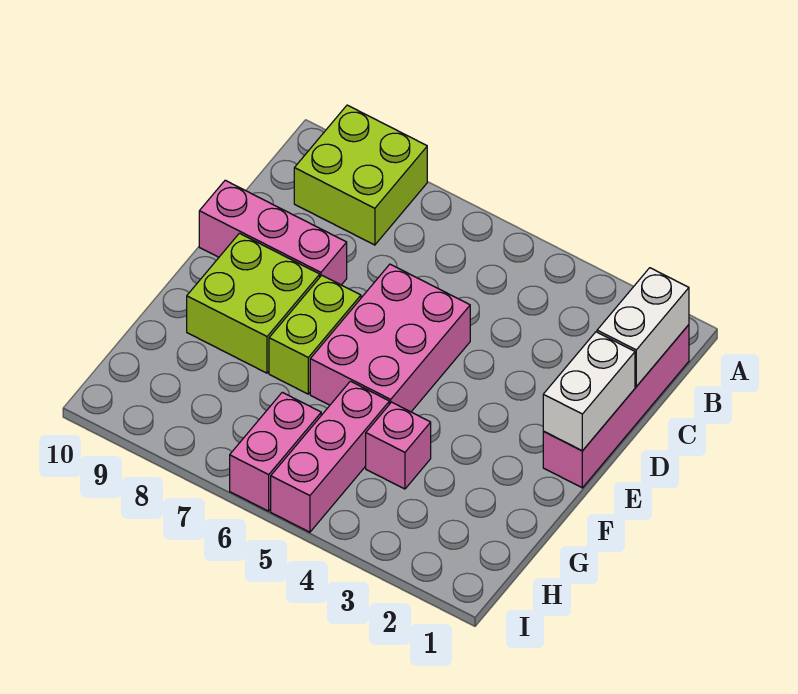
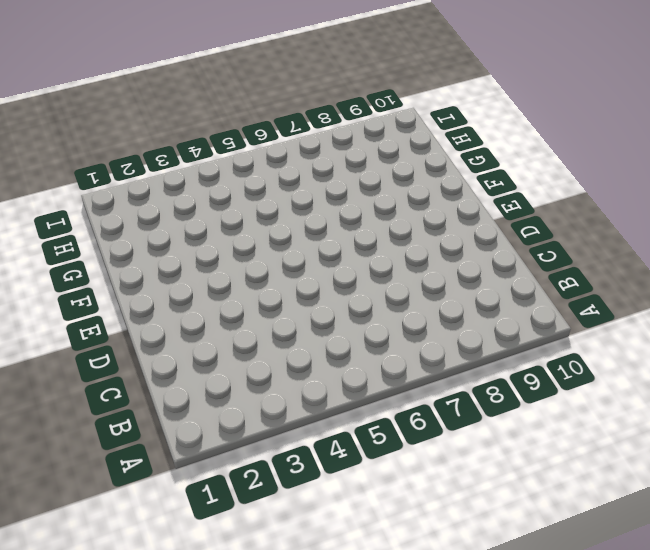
none -> lime brick A8:B9 level 1
none -> pink brick B1:E1 level 1

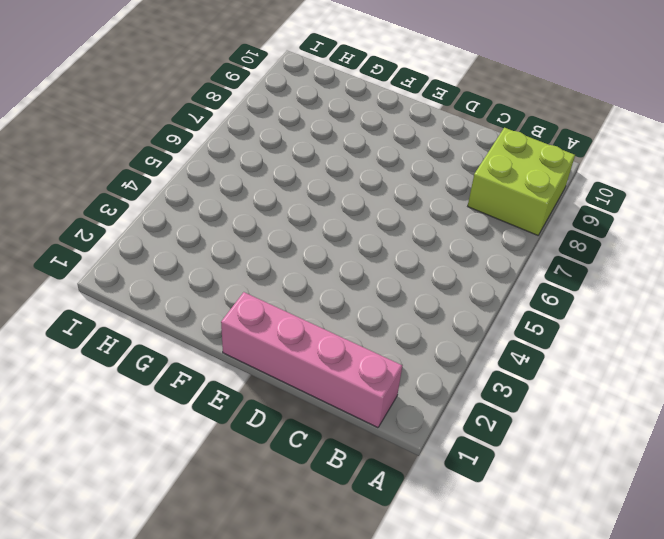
none -> pink brick D5:F6 level 1
none -> pink brick D8:D10 level 1

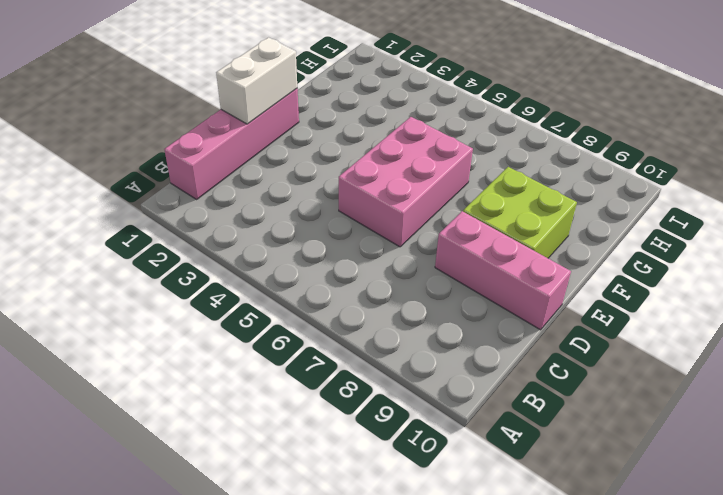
none -> lime brick A8:B9 level 1
none -> lime brick E7:F7 level 1

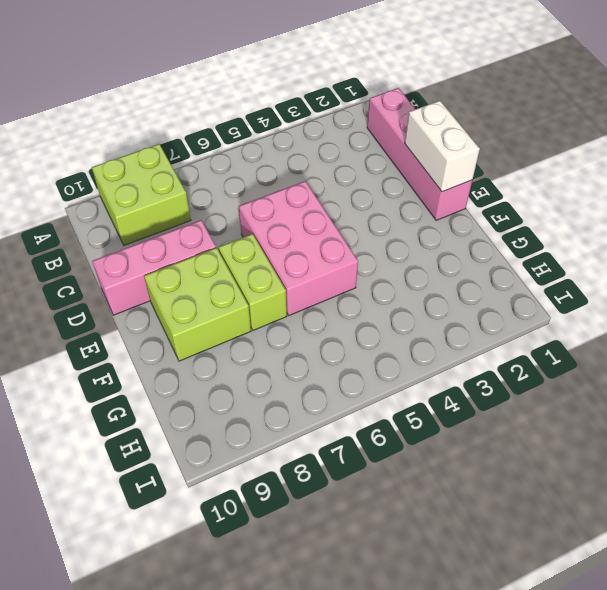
none -> pink brick G4 level 1
none -> pink brick G5:I5 level 1

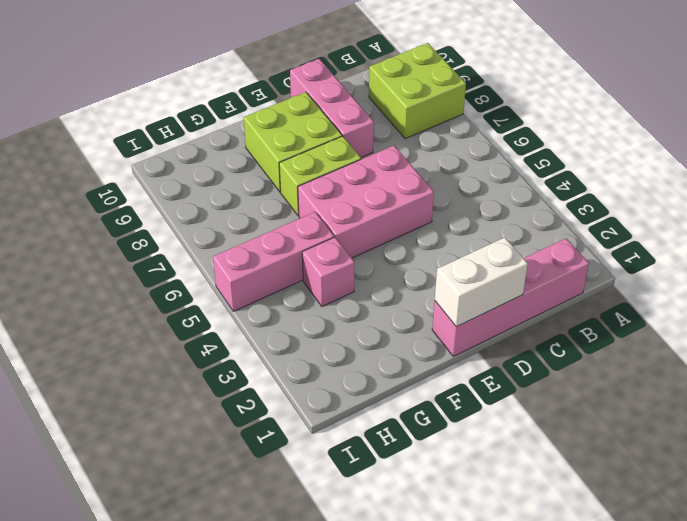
none -> pink brick H6:I6 level 1
none -> white brick B1:C1 level 2

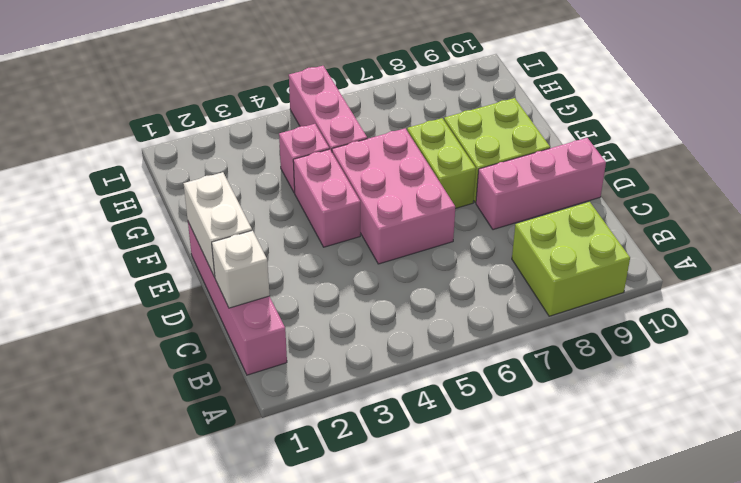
white brick C1 level 2 -> white brick B1:C1 level 2
pink brick E4:F4 level 1 -> pink brick H6:I6 level 1

